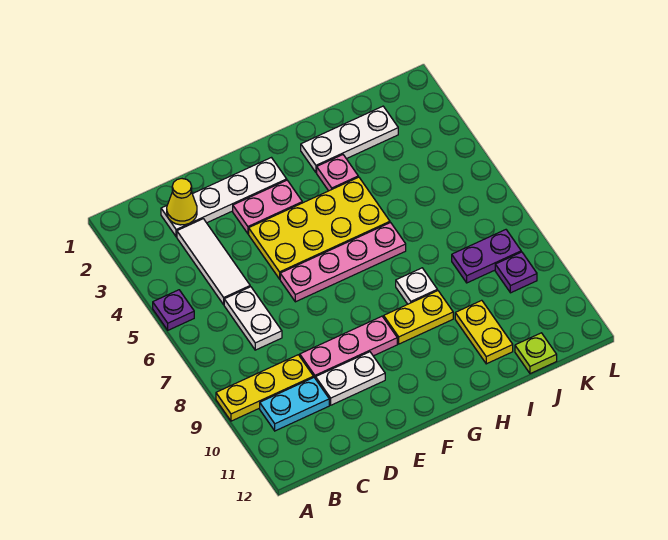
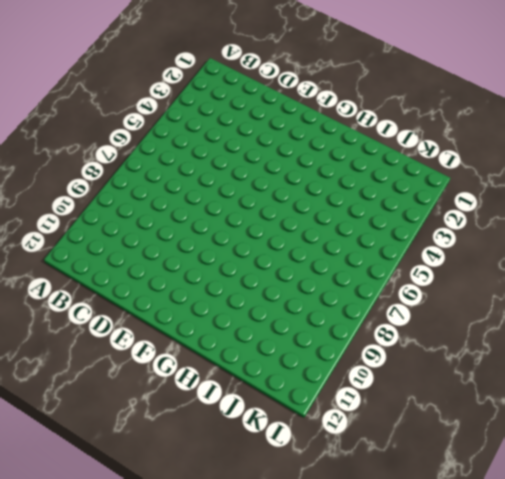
none -> purple plate A5 level 1
none -> yellow plate A9:C9 level 1
none -> cyan plate B10:C10 level 1

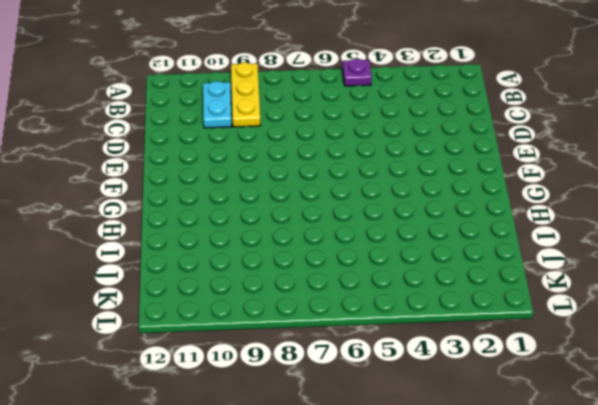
none -> white plate C2:F2 level 1
none -> white tile C3:C5 level 1
none -> white plate C6:C7 level 1

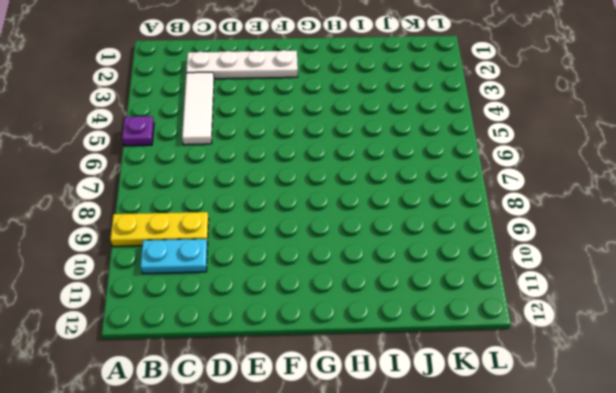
none -> white plate C6:C7 level 1
none -> pink plate D9:F9 level 1
none -> white plate D10:E10 level 1

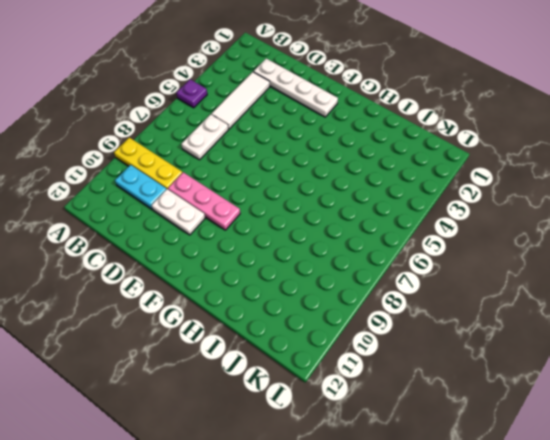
none -> pink plate E3:F3 level 1
none -> yellow plate E4:H5 level 1
none -> pink plate E6:H6 level 1

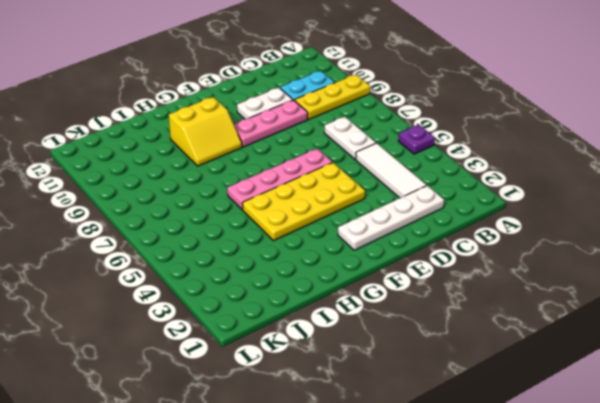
yellow slope G9:H10 level 1 top 10 -> yellow plate G9:H9 level 1
none -> pink plate E3:F3 level 1
none -> white plate H2:J2 level 1
none -> pink plate H3 level 1

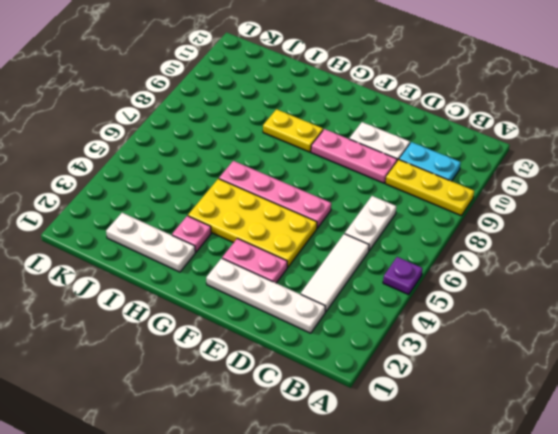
none -> white plate H8 level 1
none -> yellow plate I10:I11 level 1
none -> purple plate J8:K8 level 1

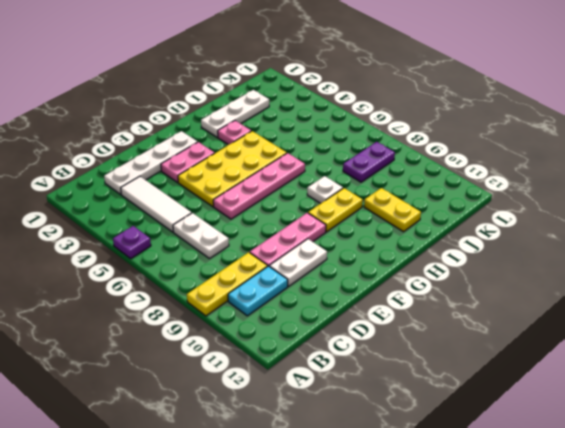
none -> lime plate J12 level 1
none -> purple plate K9 level 1
none -> yellow cone C2 level 2

